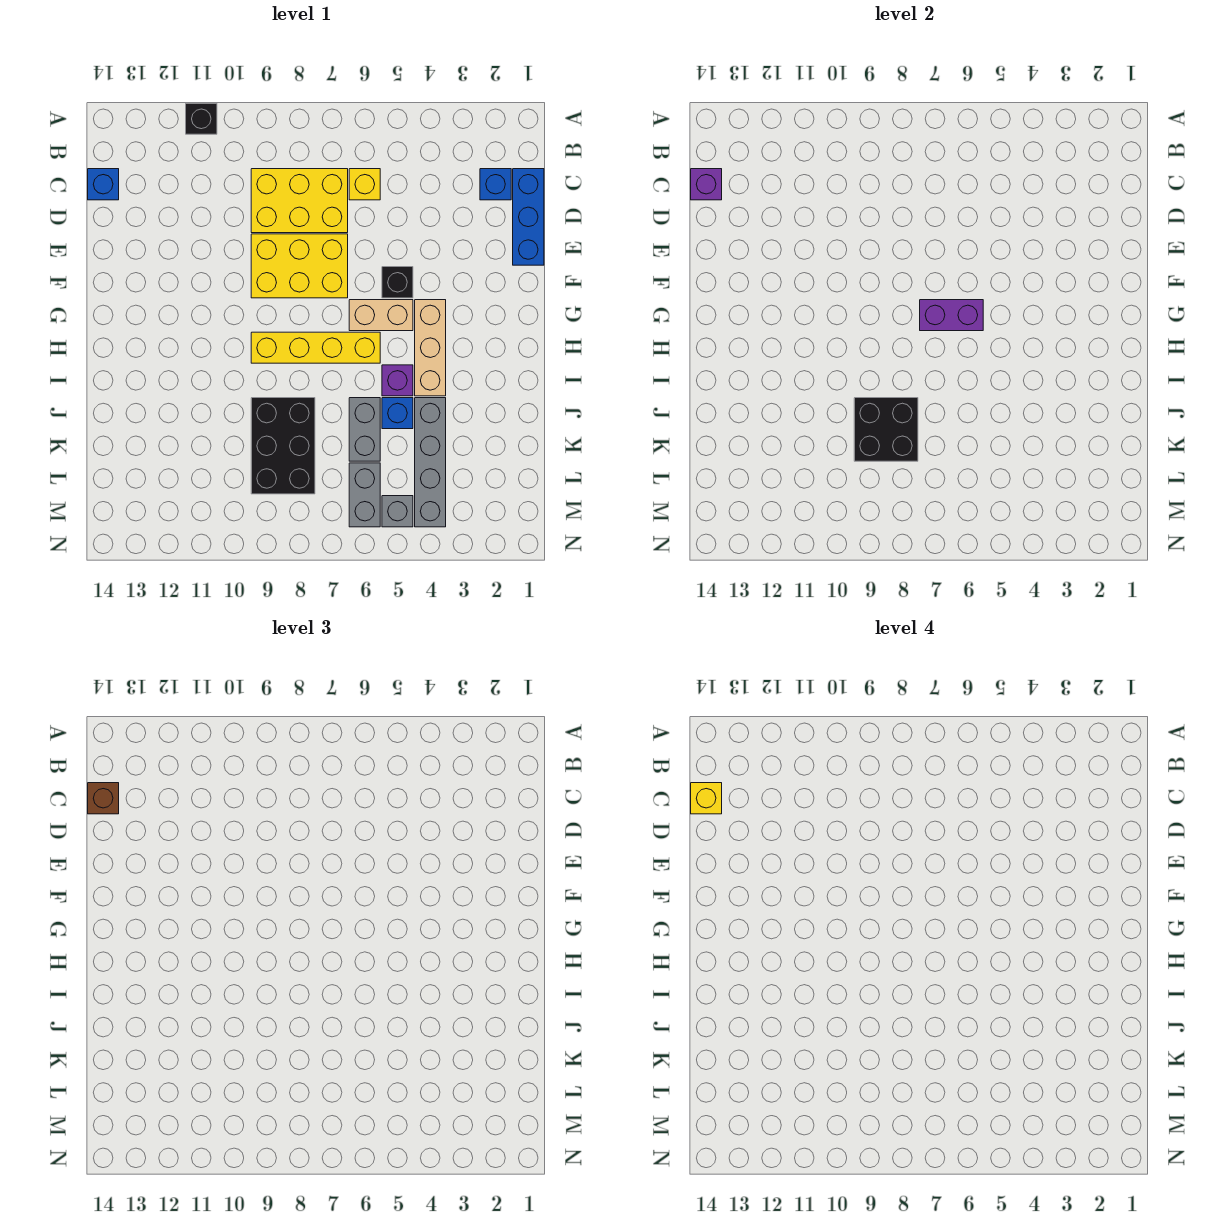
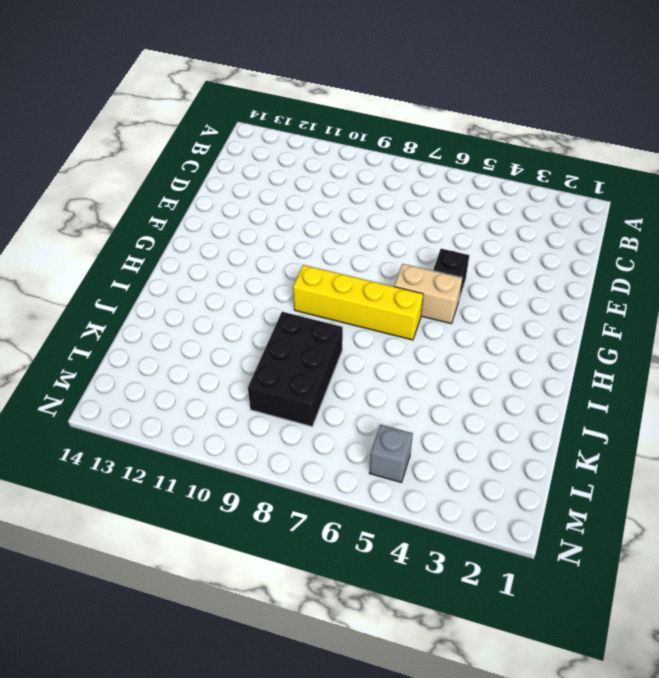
none -> black brick A11 level 1
none -> blue brick C1:E1 level 1
none -> blue brick C2 level 1

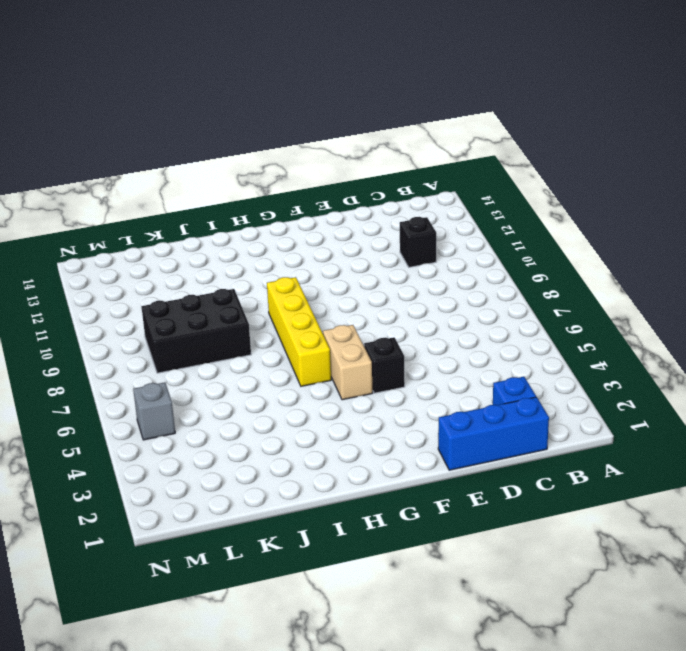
black brick C11 level 1 -> black brick A11 level 1
none -> yellow brick C6 level 1
none -> yellow brick C7:D9 level 1
none -> blue brick C14 level 1

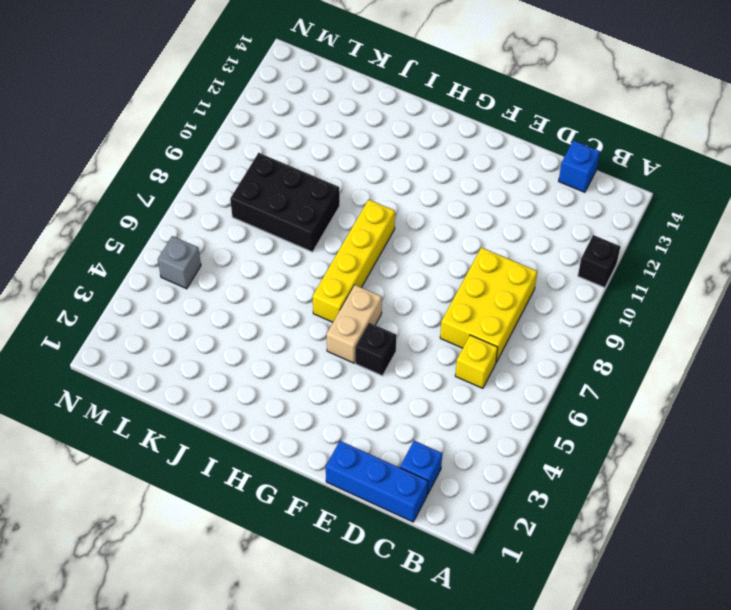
none -> yellow brick E7:F9 level 1
none -> tan brick G4:I4 level 1
none -> purple brick I5 level 1

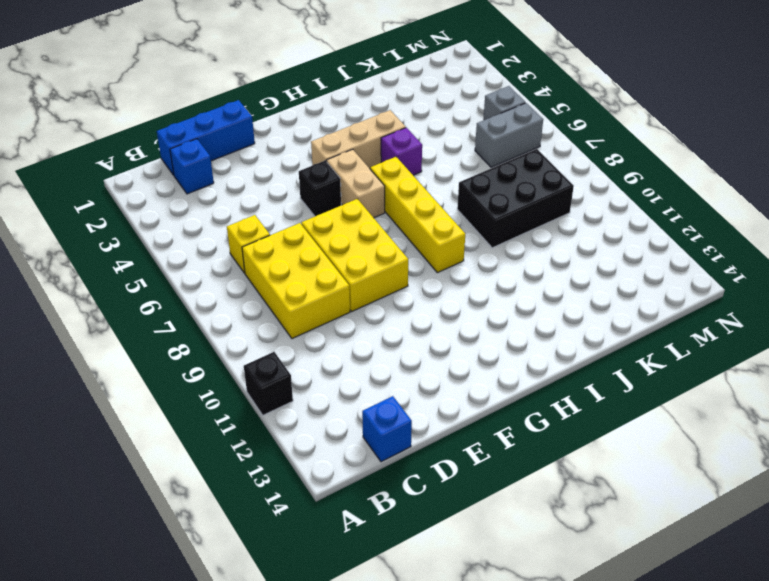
none -> grey brick J4:M4 level 1
none -> blue brick J5 level 1
none -> grey brick J6:K6 level 1

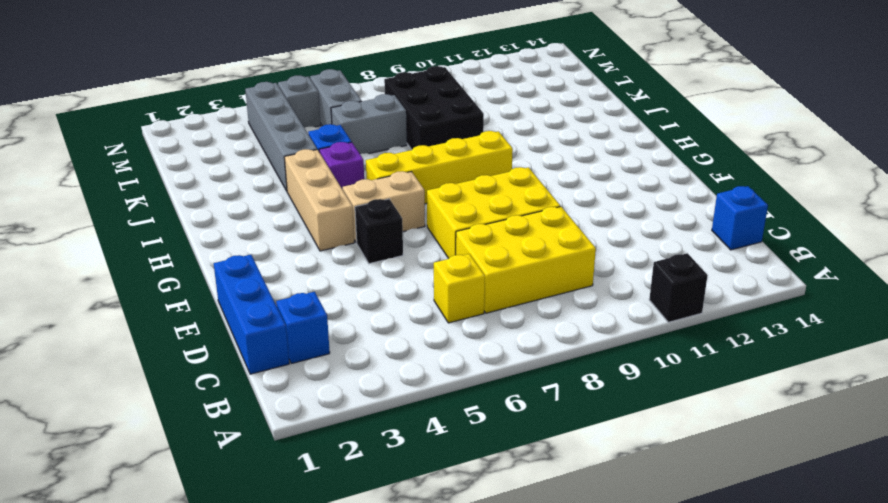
grey brick K6:K7 level 1 -> grey brick J6:K6 level 1
none -> purple brick C14 level 2
none -> purple brick G6:G7 level 2
none -> black brick J8:K9 level 2

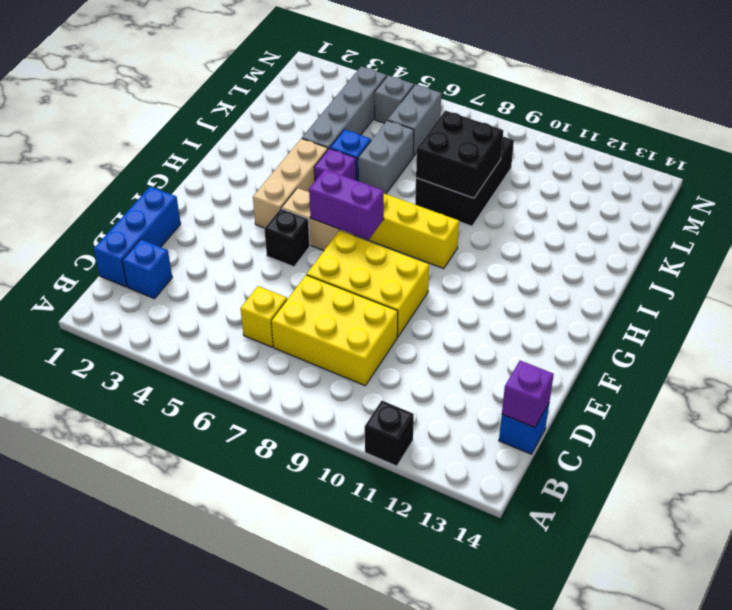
none -> brown brick C14 level 3
none -> yellow brick C14 level 4

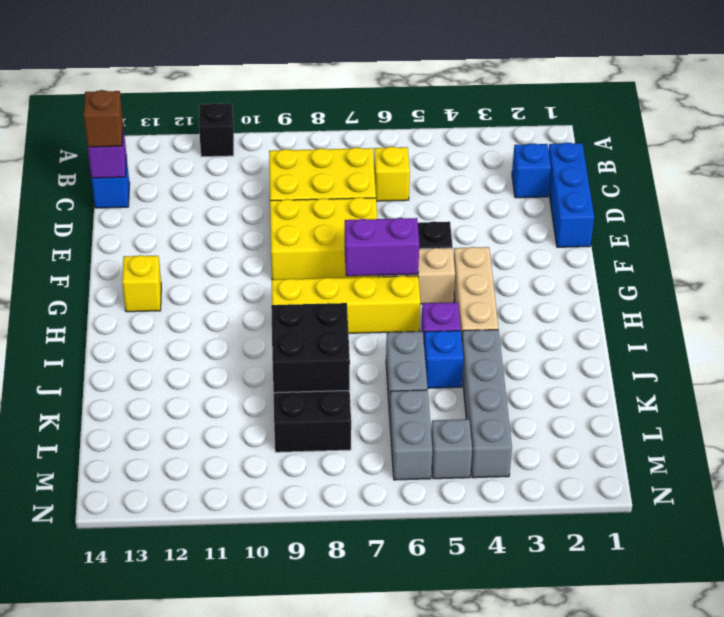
yellow brick G13 level 1 -> yellow brick C14 level 4

